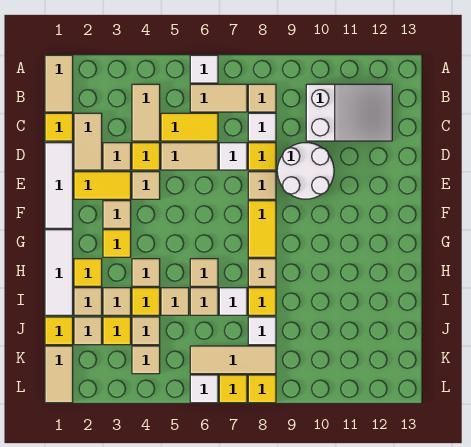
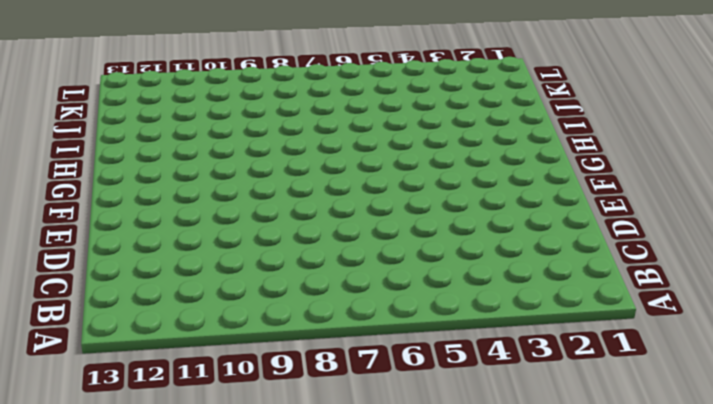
none -> tan tile A1:B1 level 1
none -> white tile A6 level 1
none -> tan tile B4:C4 level 1
none -> tan tile B6:B7 level 1

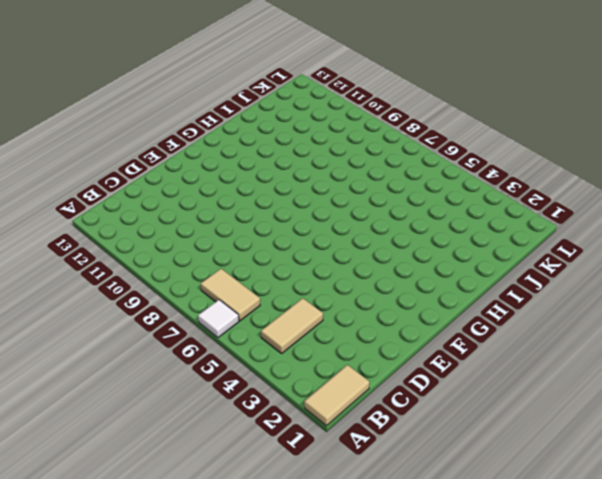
none -> tan tile B8 level 1
none -> white slope B10:C12 level 1 top 10
none -> yellow tile C1 level 1
none -> tan tile C2:D2 level 1

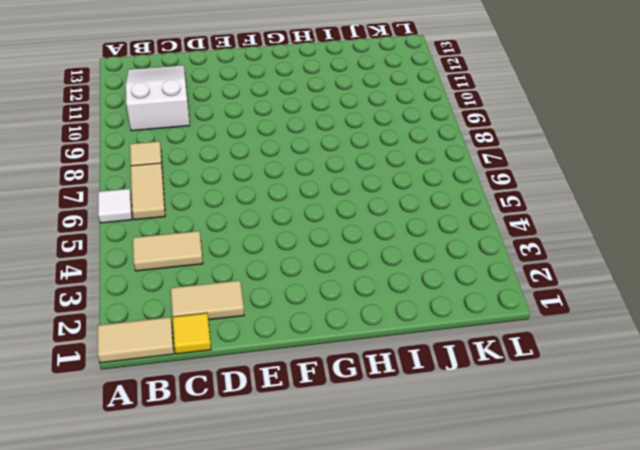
none -> yellow tile C5:C6 level 1
none -> white tile C8 level 1
none -> white tile D1:F1 level 1
none -> tan tile D3 level 1

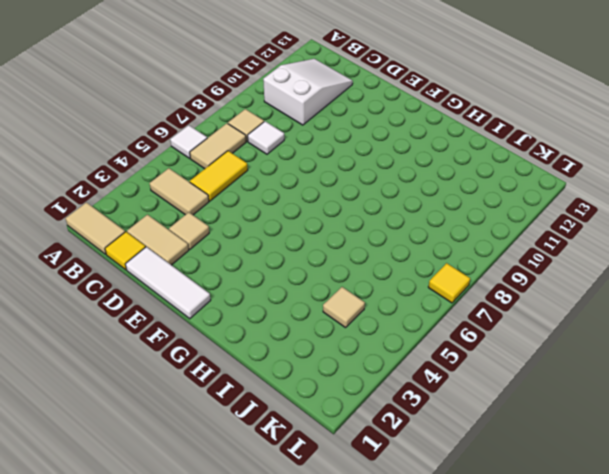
none -> yellow tile D4 level 1
none -> tan tile D5:D6 level 1
none -> white tile D7 level 1
none -> yellow tile D8 level 1

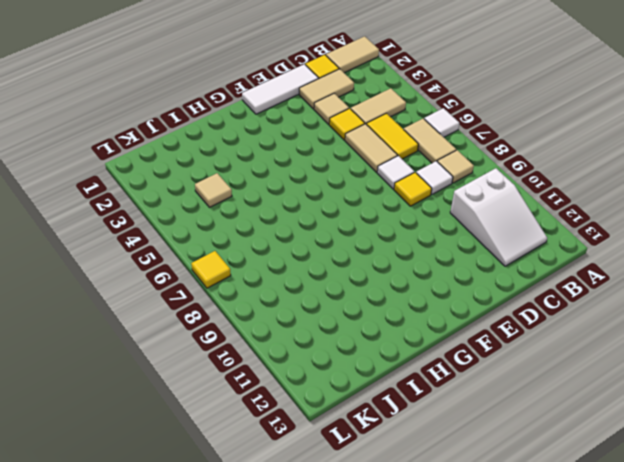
none -> white round brick D9:E10 level 1
none -> yellow tile E2:E3 level 1
none -> tan tile E4 level 1
none -> tan tile E8 level 1

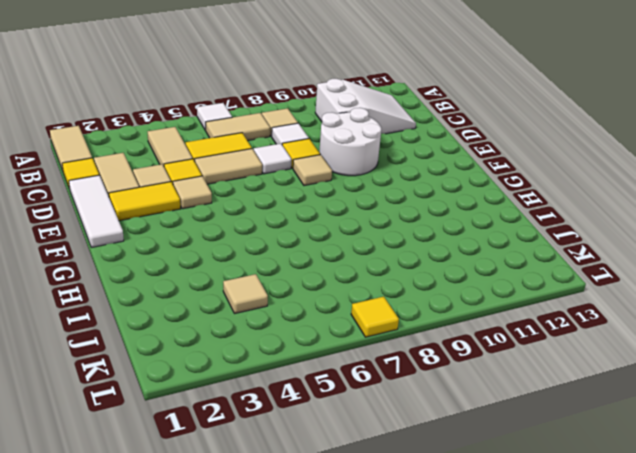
none -> tan tile F3 level 1
none -> yellow tile F8:G8 level 1
none -> white tile G1:I1 level 1
none -> yellow tile G3 level 1

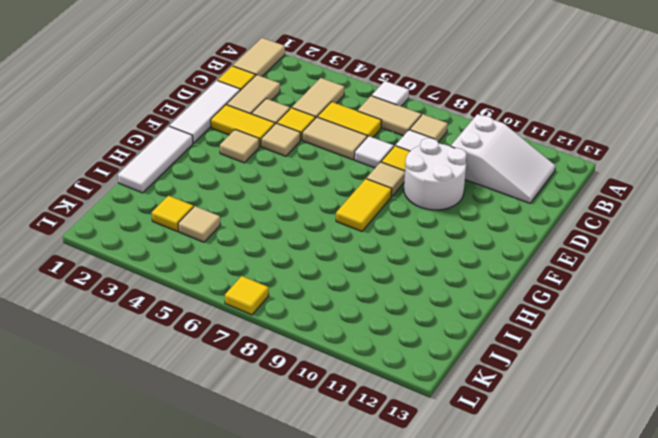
none -> yellow tile G3 level 1
none -> yellow tile H2 level 1
none -> tan tile H4 level 1
none -> tan tile H6 level 1

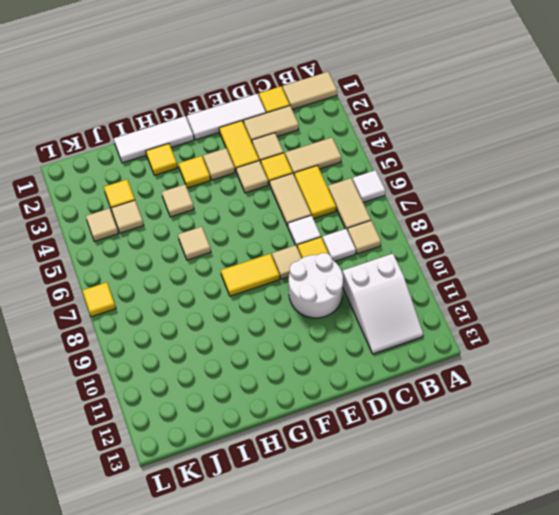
none -> tan tile H8 level 1
none -> tan tile I2 level 1
none -> tan tile I3 level 1
none -> yellow tile I4 level 1

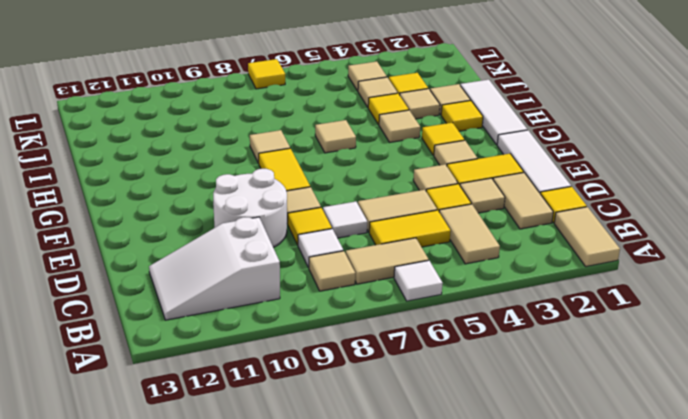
none -> tan tile I5 level 1
none -> tan tile I6 level 1
none -> white tile I7 level 1
none -> yellow tile I8 level 1

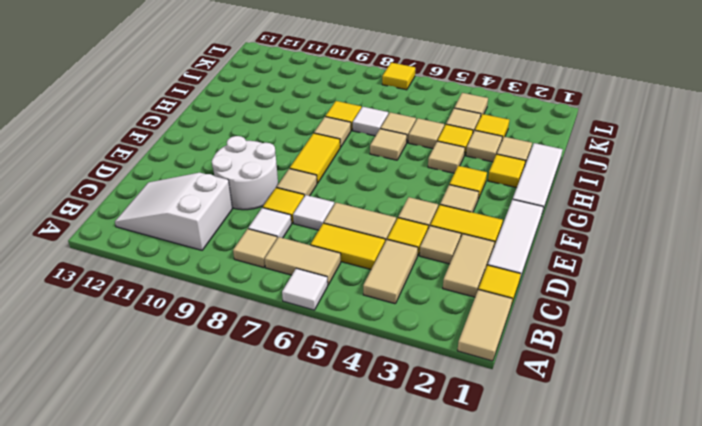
none -> yellow tile J1 level 1
none -> tan tile J2 level 1
none -> white tile J8 level 1
none -> tan tile K1:L1 level 1

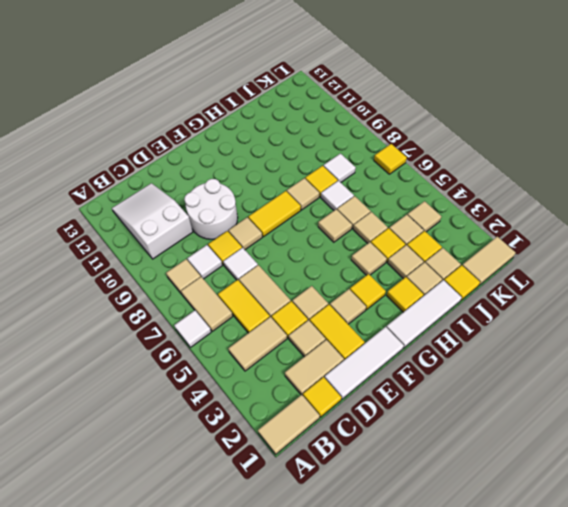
none -> tan tile K6:K8 level 1
none -> white tile L6 level 1
none -> yellow tile L8 level 1

